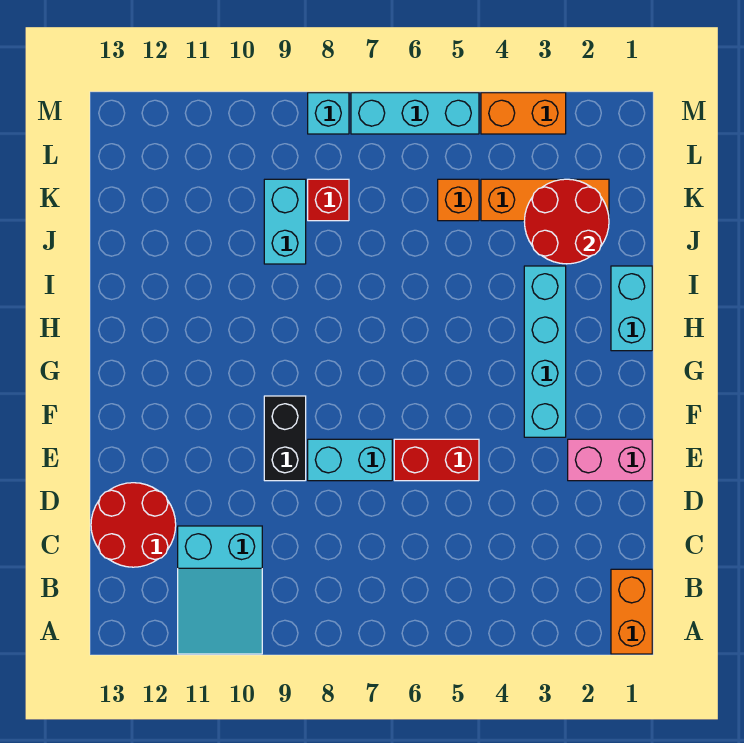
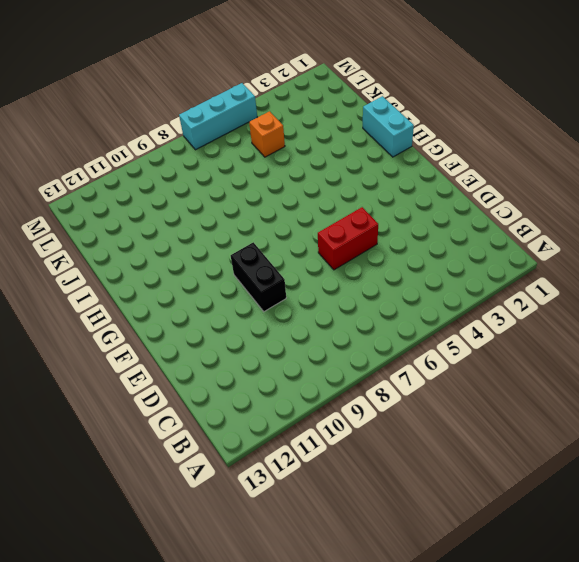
none -> orange brick A1:B1 level 1
none -> cyan slope A10:C11 level 1 top C
none -> red round brick C12:D13 level 1

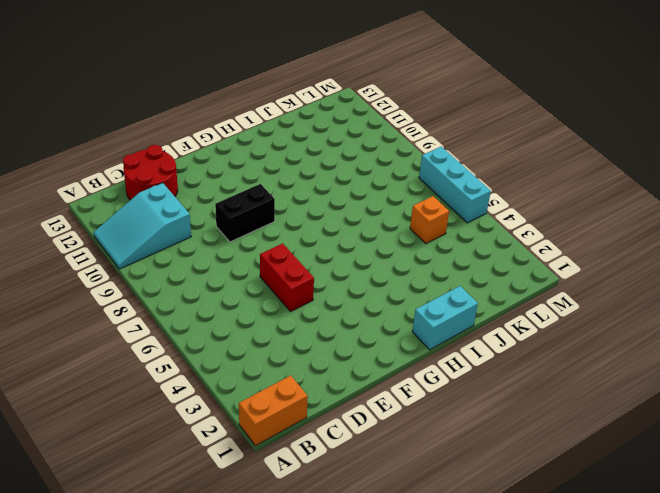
none -> pink brick E1:E2 level 1
none -> cyan brick E7:E8 level 1
none -> cyan brick F3:I3 level 1

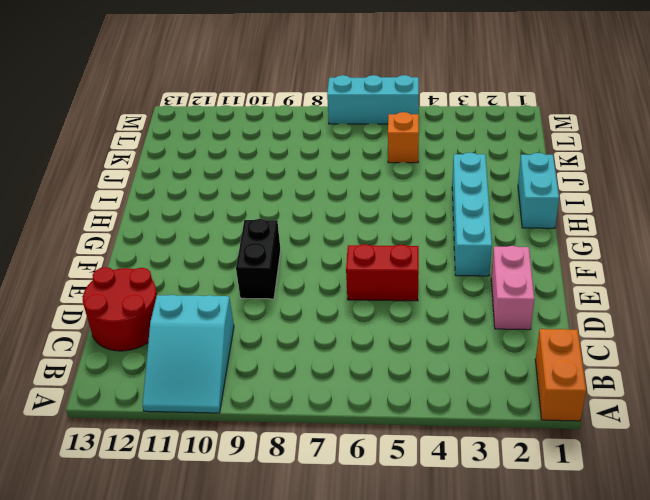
pink brick D2:E2 level 1 -> pink brick E1:E2 level 1
none -> cyan brick E7:E8 level 1
none -> cyan brick J9:K9 level 1
none -> orange brick K2:K4 level 1

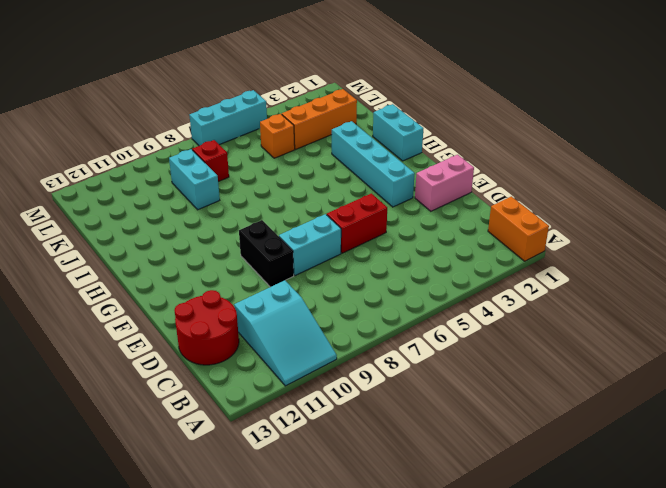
none -> orange brick M3:M4 level 1
none -> cyan brick M8 level 1
none -> red round brick J2:K3 level 2

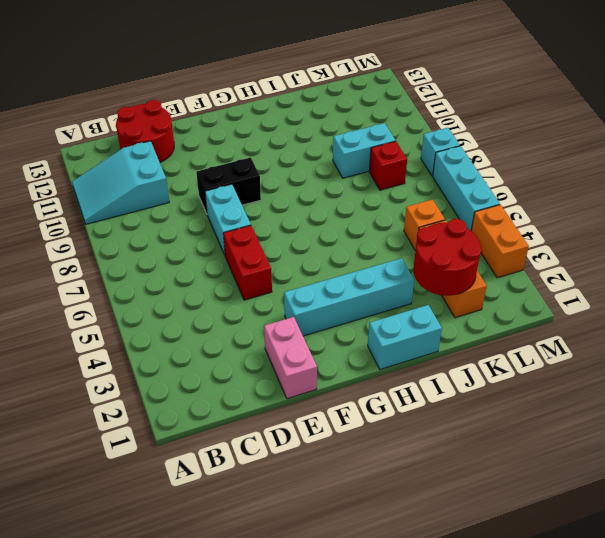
none -> orange brick A1:B1 level 1

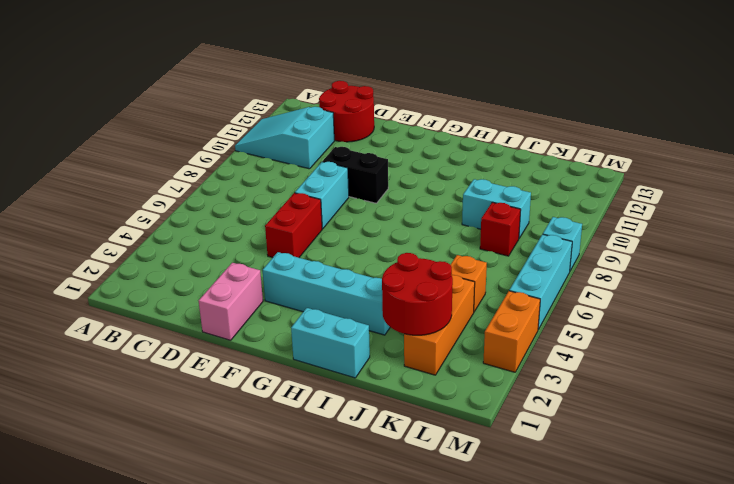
none -> orange brick A1:B1 level 1

